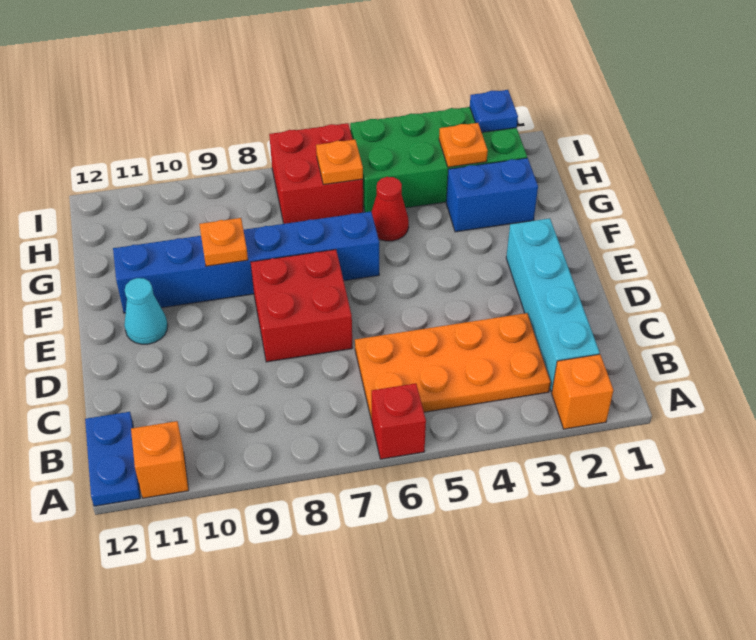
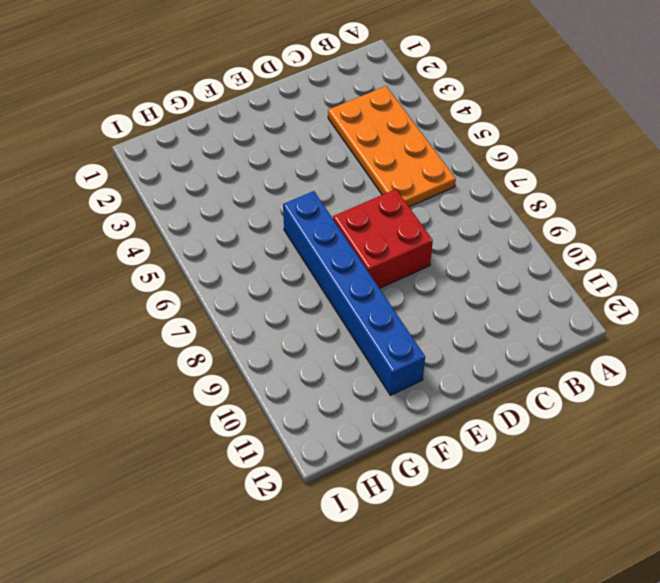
none -> orange brick A2 level 1
none -> red brick A6 level 1
none -> orange brick A11 level 1

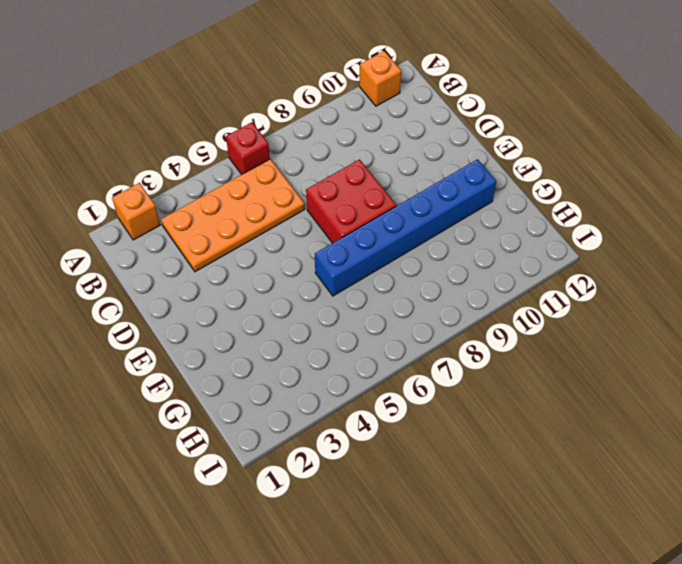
none -> blue plate A12:B12 level 1
none -> cyan brick B2:E2 level 1
none -> cyan cone E11 level 1

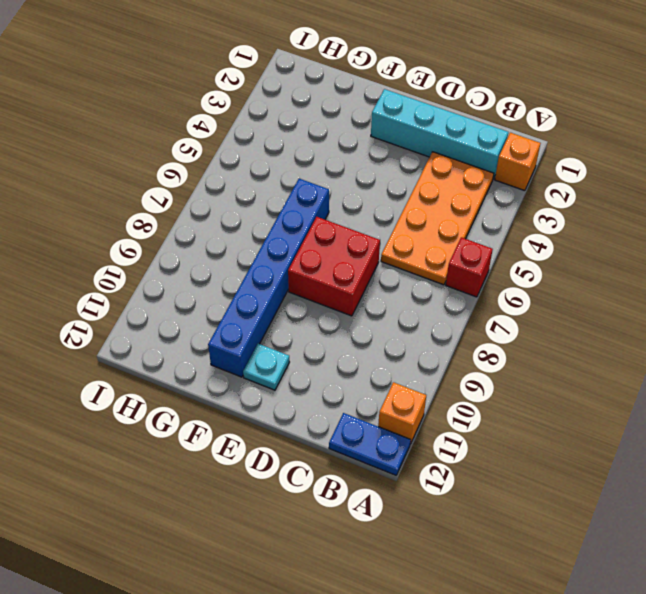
cyan plate E11 level 1 -> cyan cone E11 level 1
none -> blue brick G2:G3 level 1
none -> red cone G5 level 1
none -> green brick H2:I5 level 1

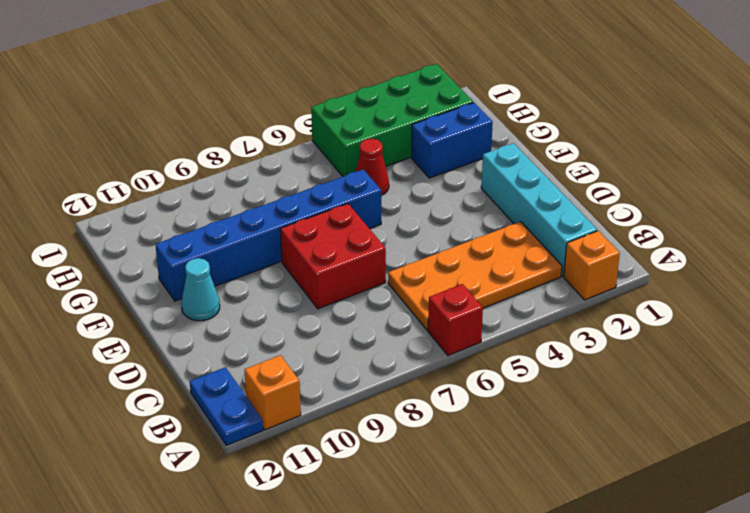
none -> red brick H6:I7 level 1
none -> orange plate F9 level 2
none -> orange plate H3 level 2

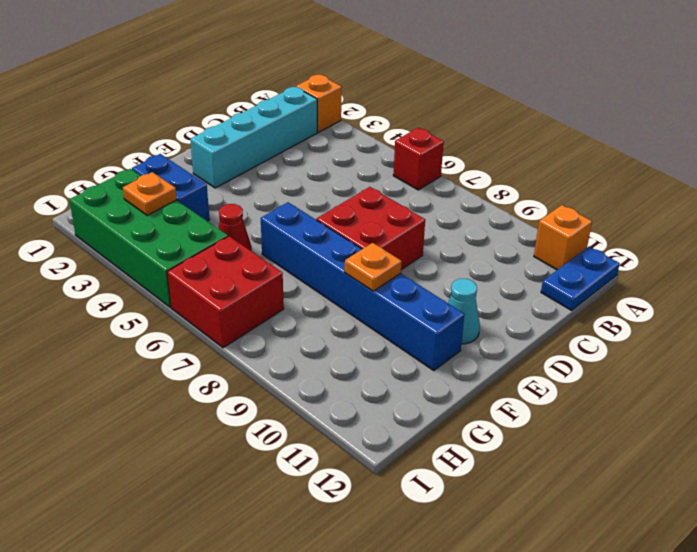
none -> orange plate B3:C6 level 1
none -> orange plate H6 level 2
none -> blue plate I2 level 2

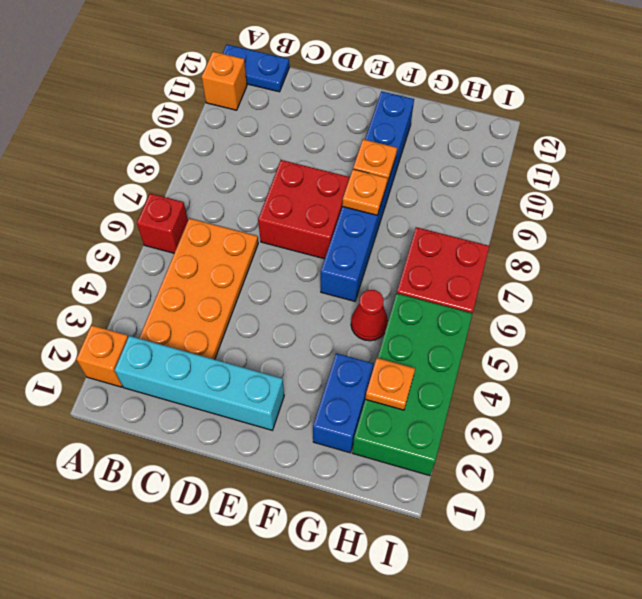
orange plate F8 level 2 -> orange plate H6 level 2
none -> cyan cone E11 level 1
none -> blue plate I2 level 2

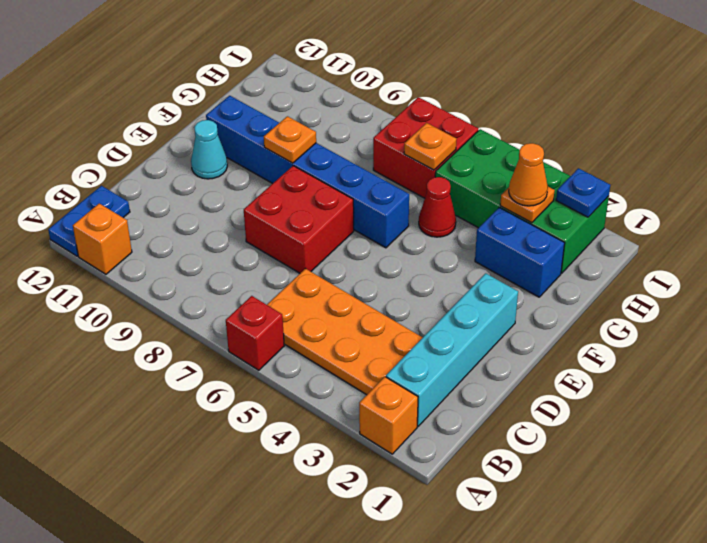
orange cone H3 level 3 -> none

